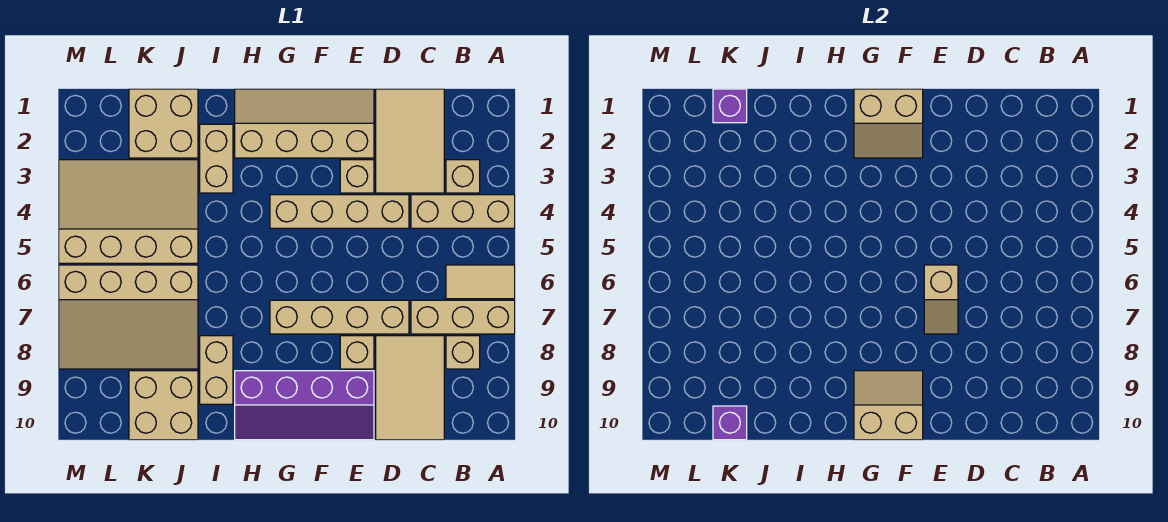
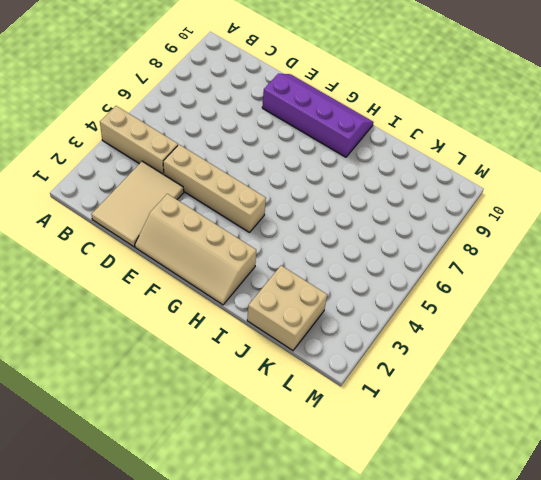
none -> tan tile A6:B6 level 1
none -> tan brick A7:C7 level 1
none -> tan brick B3 level 1

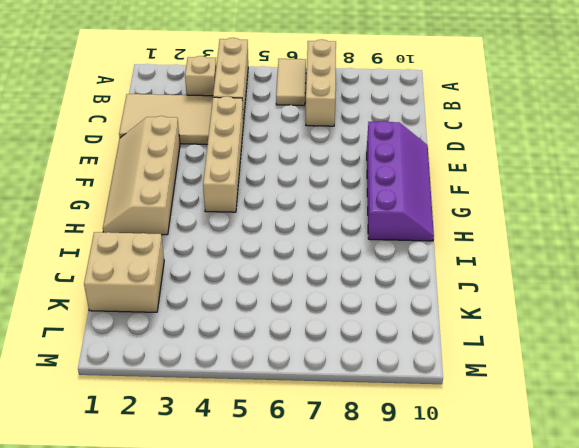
none -> tan brick B8 level 1
none -> tan tile C8:D10 level 1
none -> tan brick D7:G7 level 1

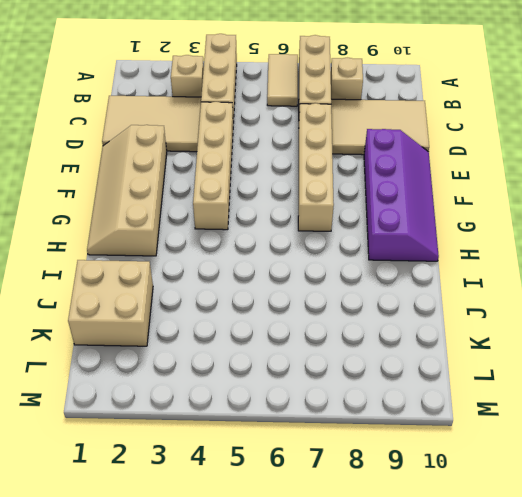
none -> tan brick E3 level 1
none -> tan brick E8 level 1
none -> tan brick I2:I3 level 1

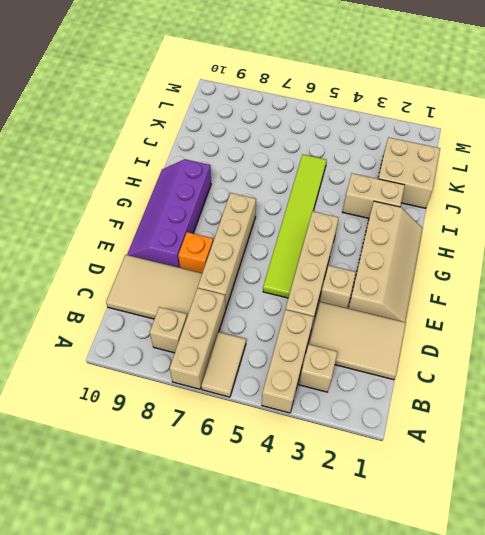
lime tile E5:J5 level 1 -> tan slope J3:M5 level 1 top 5
orange brick E8 level 1 -> tan brick E8 level 1
none -> tan brick I8:I9 level 1
none -> tan slope J6:M8 level 1 top 6
none -> tan brick J9:K10 level 1

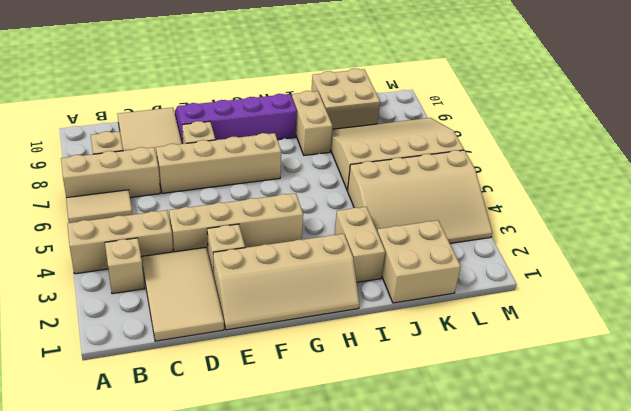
none -> tan slope E6:E7 level 2 top 6
none -> tan slope F1:G2 level 2 top 1
none -> tan slope F9:G10 level 2 top 10

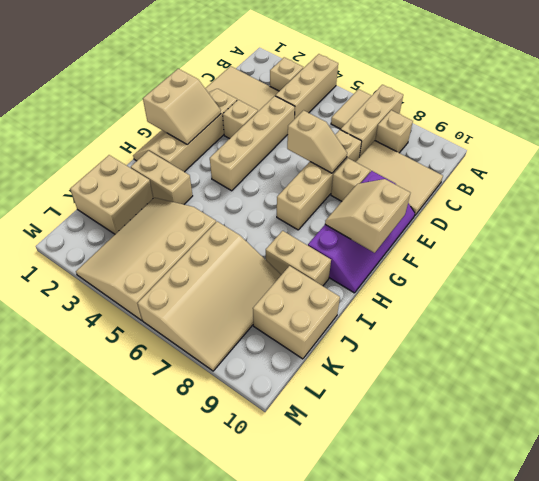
none -> purple brick K1 level 2
none -> purple brick K10 level 2

